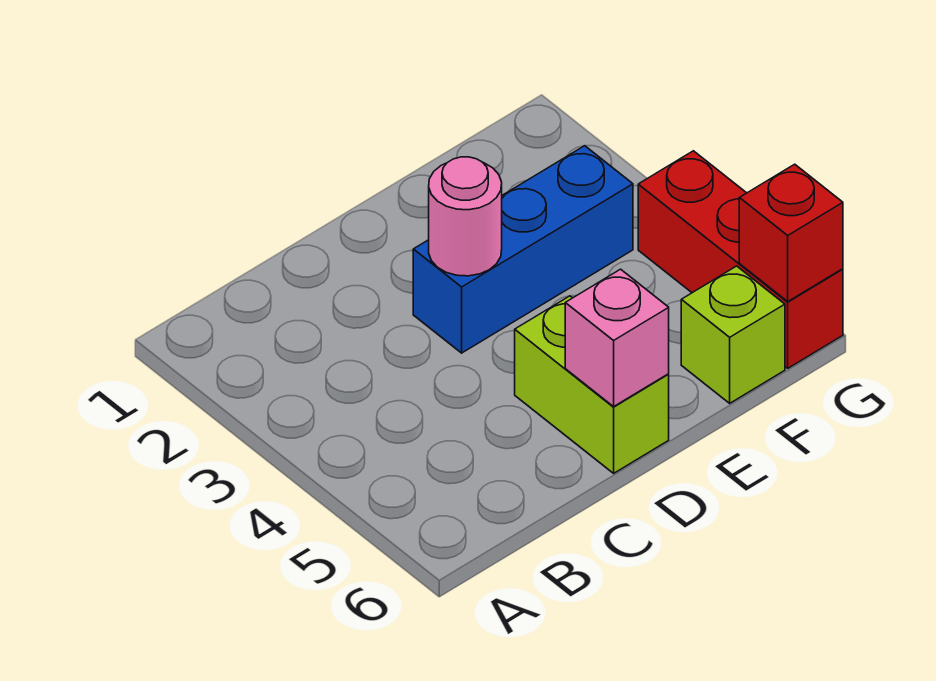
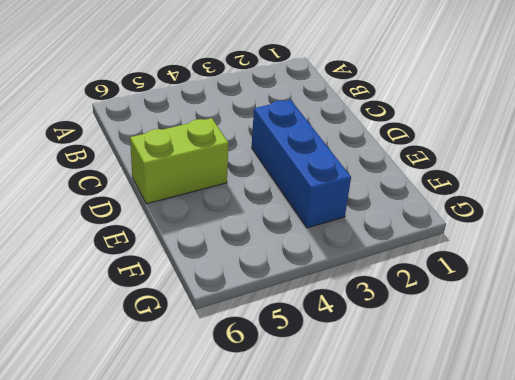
none -> lime brick F6 level 1
none -> red brick G4:G6 level 1

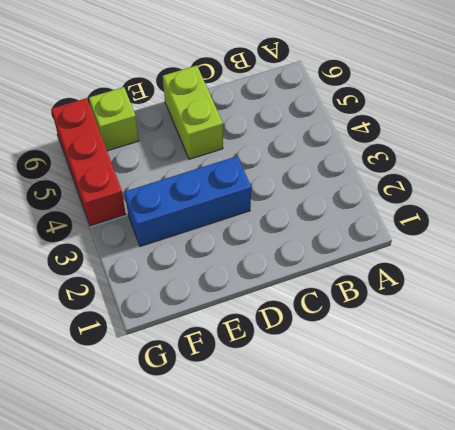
none -> pink round brick D3 level 2
none -> pink brick D6 level 2

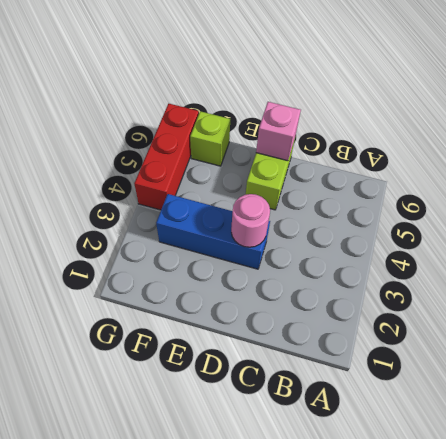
none -> red brick G6 level 2

